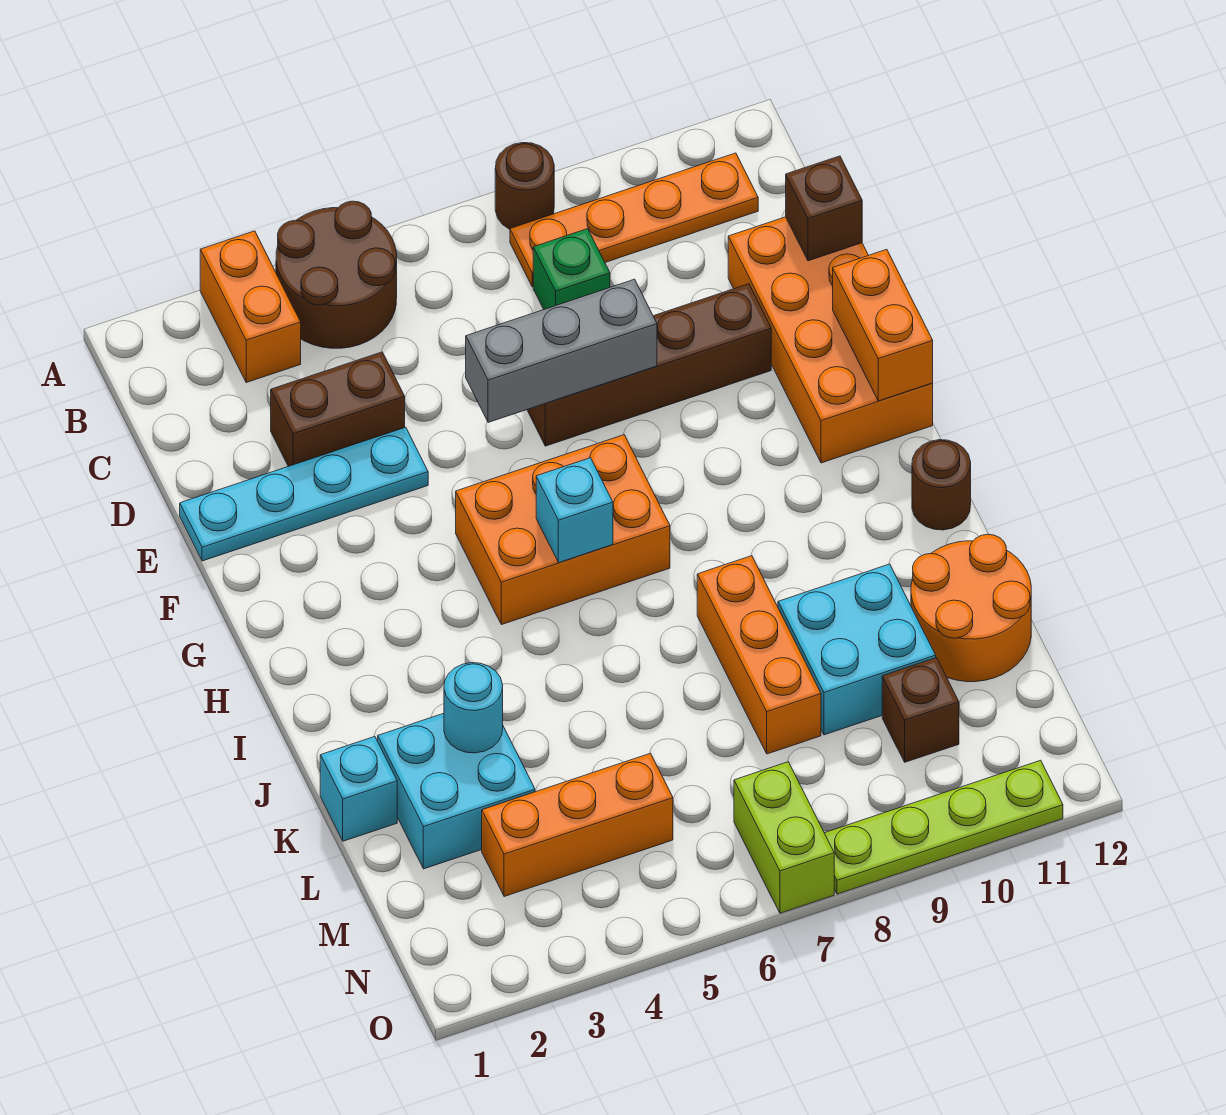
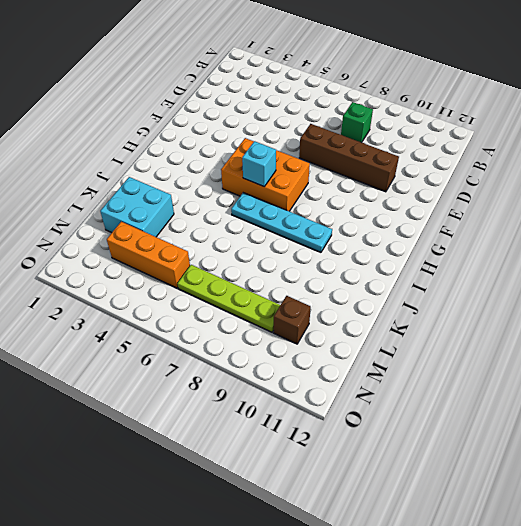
cyan plate I6:I9 level 1 -> cyan plate E1:E4 level 1
lime plate M6:M9 level 1 -> lime plate O8:O11 level 1
none -> orange brick A3:B3 level 1
none -> brown round brick A4:B5 level 1
none -> brown round brick A8 level 1

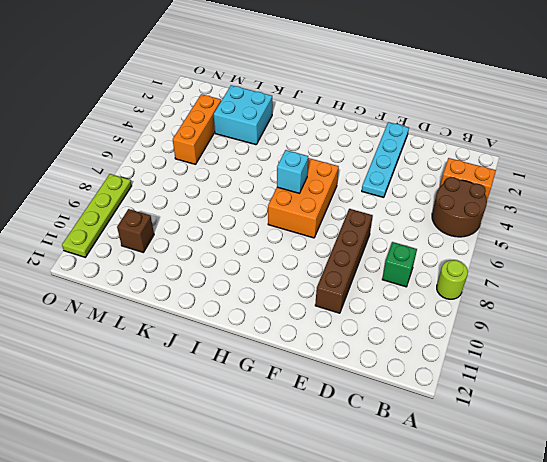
lime round brick A8 level 1 -> brown round brick A8 level 1
none -> orange plate B8:B11 level 1
none -> brown brick D3:D4 level 1
none -> orange brick D11:G12 level 1

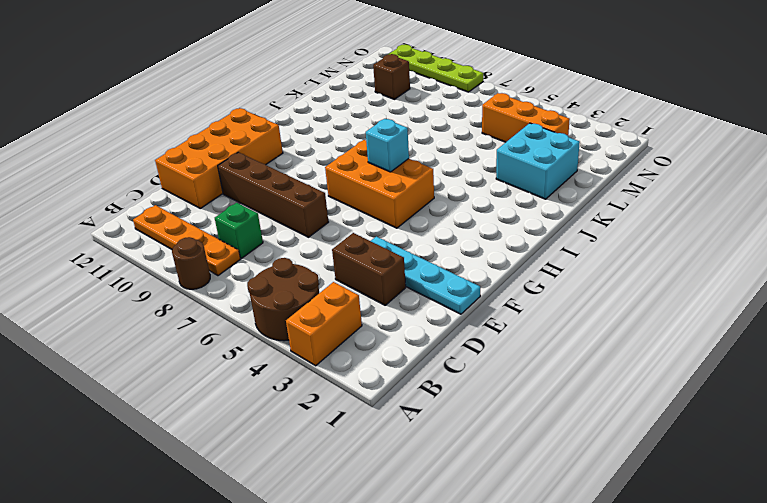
none -> brown round brick I12 level 1
none -> orange brick J8:L8 level 1
none -> cyan brick K1 level 1

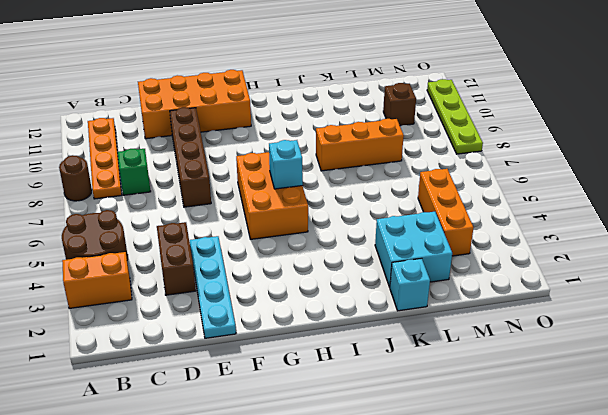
none -> brown round brick I12 level 1
none -> cyan brick K9:L10 level 1
none -> orange round brick K11:L12 level 1

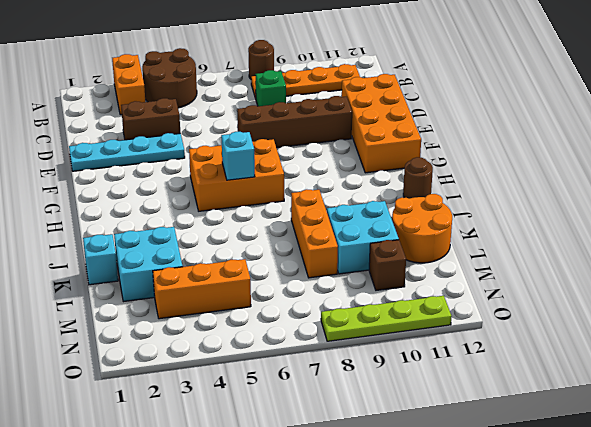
none -> lime brick N7:O7 level 1
none -> brown brick D12 level 2
none -> grey brick E6:E8 level 2

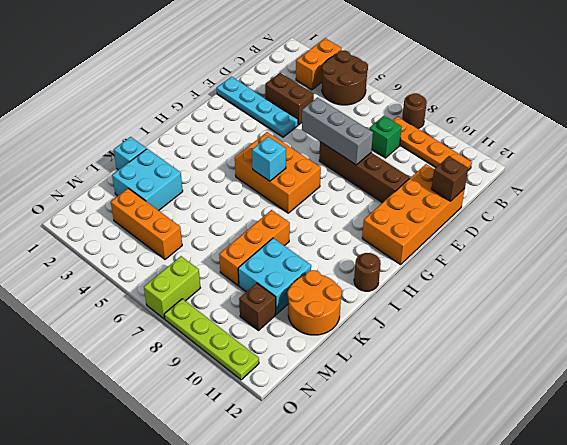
none -> orange brick F12:G12 level 2
none -> cyan round brick K3 level 2

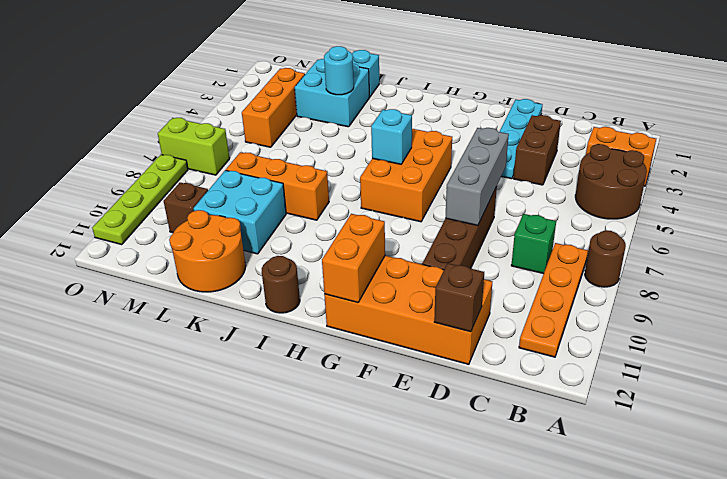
orange brick G11:G12 level 2 -> orange brick F12:G12 level 2

